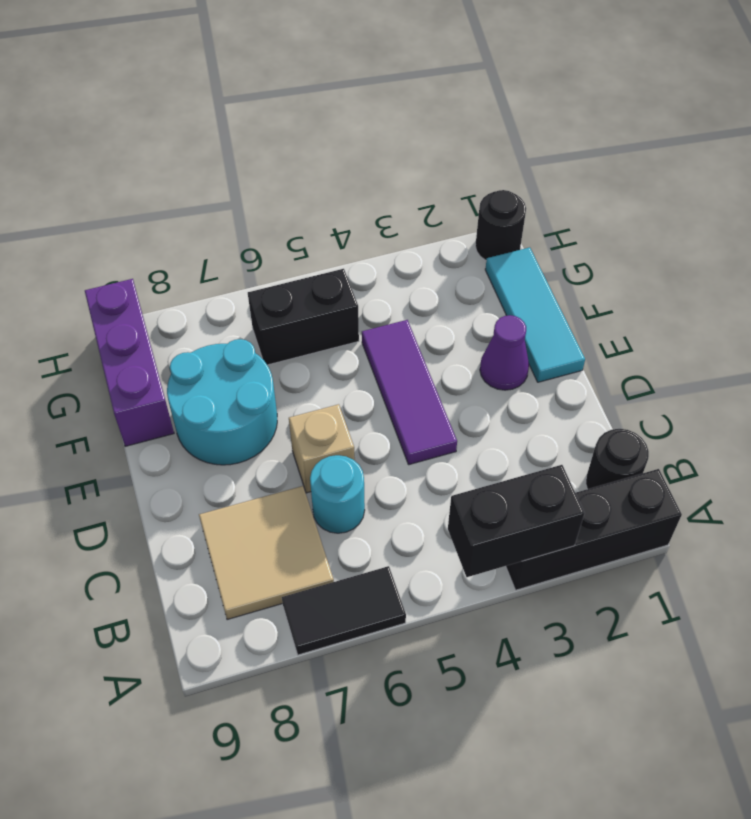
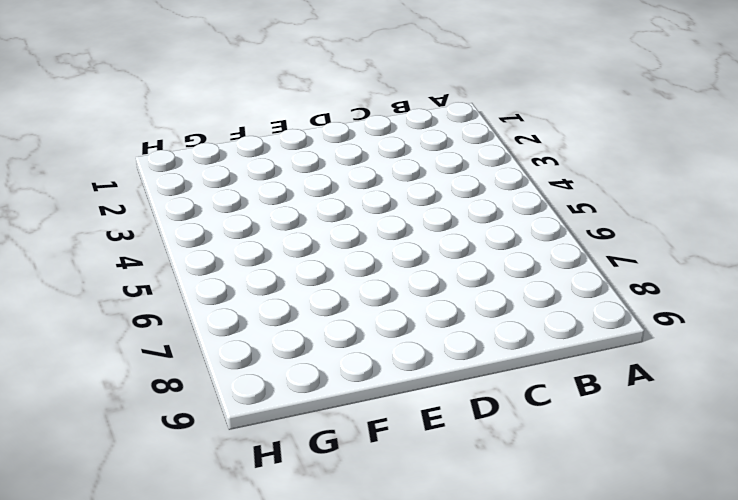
none -> black brick A1:A3 level 1
none -> black tile A6:A7 level 1
none -> black round brick B1 level 1

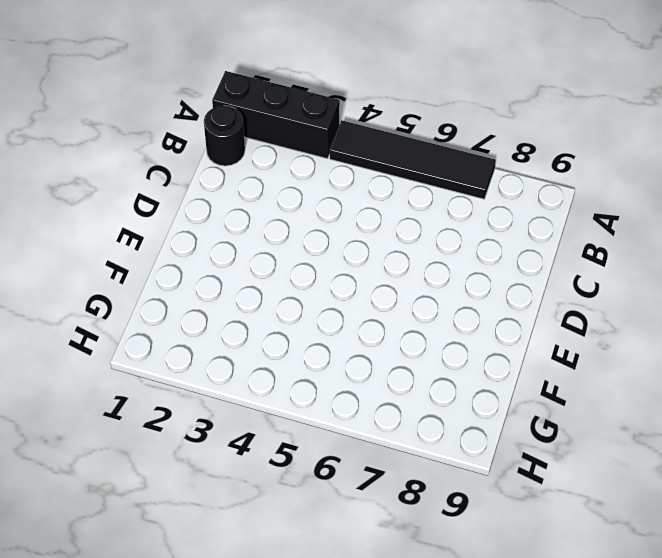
black tile A4:A7 level 1 -> black tile A6:A7 level 1
none -> tan tile B7:C8 level 1
none -> cyan round brick C6 level 1
none -> purple tile D4:F4 level 1

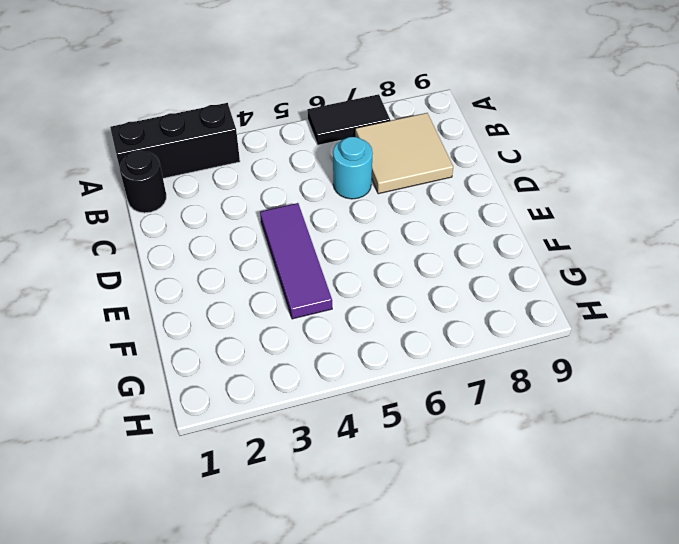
none -> tan brick D6 level 1
none -> cyan tile E1:G1 level 1
none -> purple cone E2 level 1

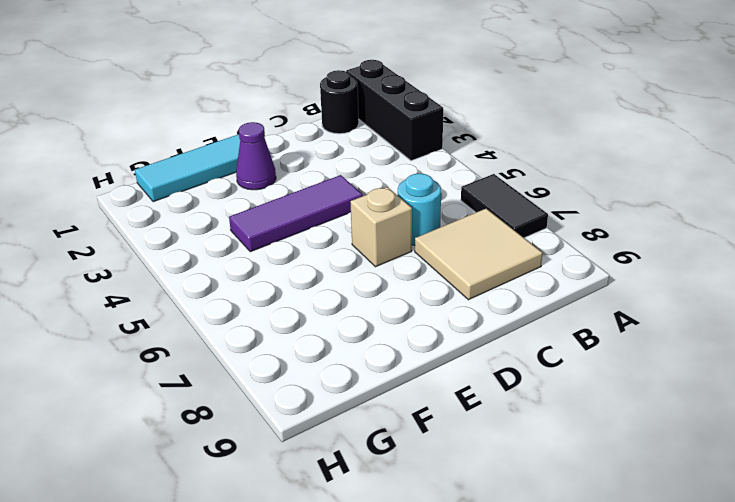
none -> cyan round brick E7:F8 level 1
none -> purple brick F9:H9 level 1
none -> black brick G5:G6 level 1

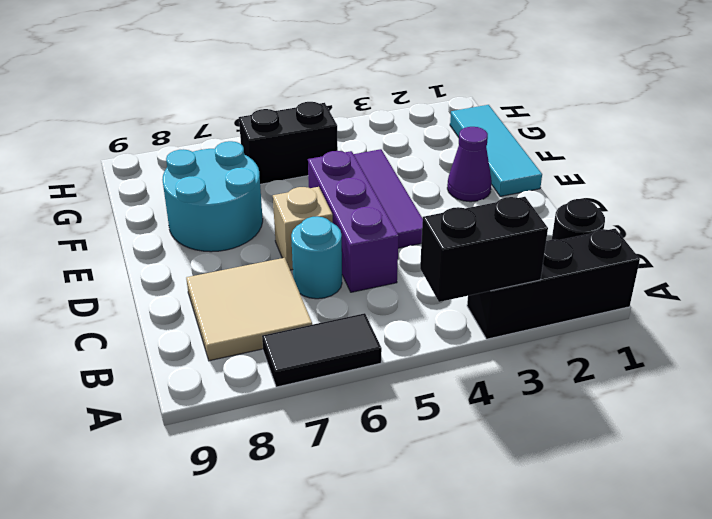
purple brick C5:E5 level 1 -> purple brick F9:H9 level 1
none -> black round brick H1 level 1

